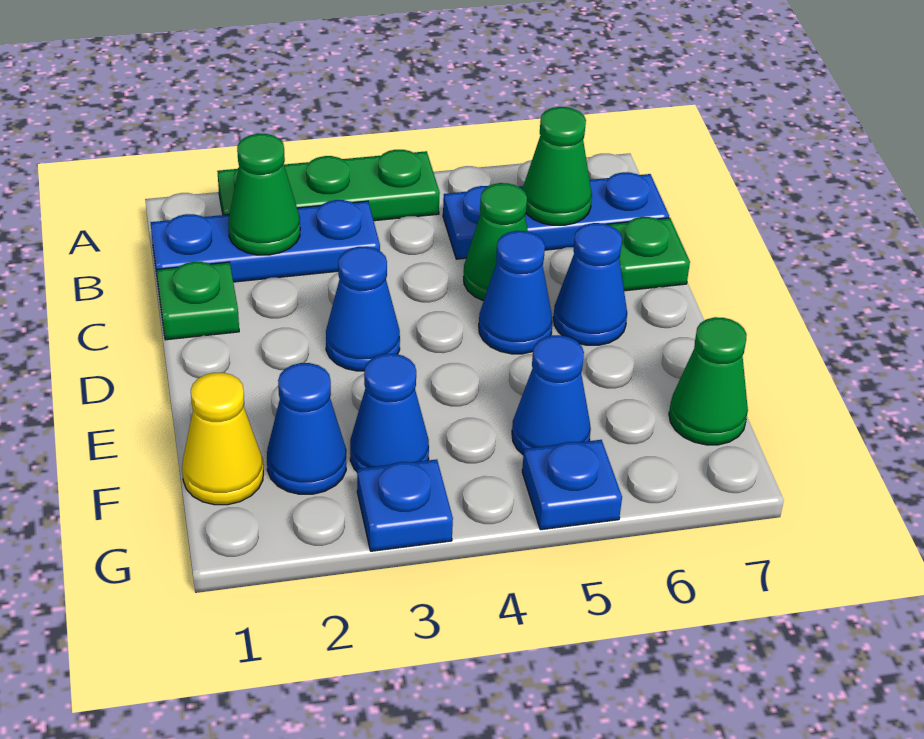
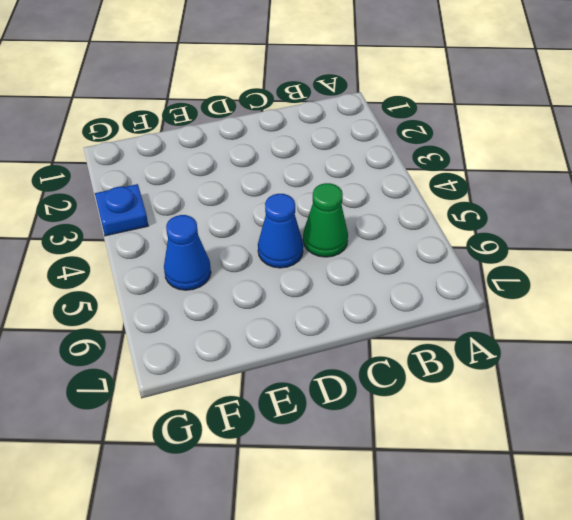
none -> green plate A2:A4 level 1
none -> blue plate B1:B3 level 1
none -> blue plate B5:B7 level 1

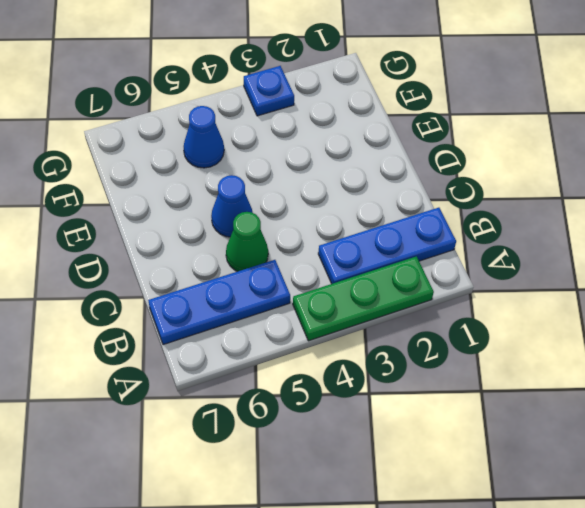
none -> green plate C1 level 1
none -> green plate C7 level 1
none -> blue cone D3 level 1

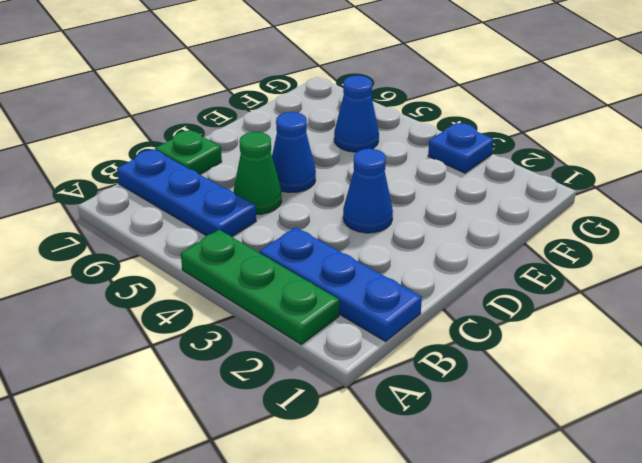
none -> green plate C1 level 1
none -> blue cone D6 level 1
none -> yellow cone F1 level 1

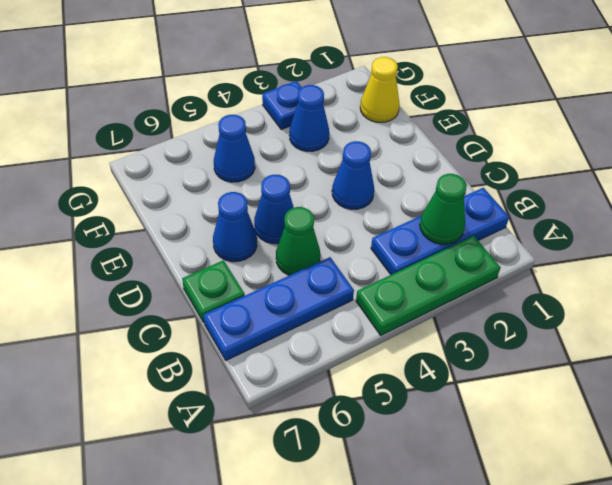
none -> green plate C1 level 1
none -> blue cone F2 level 1
none -> green cone F7 level 1

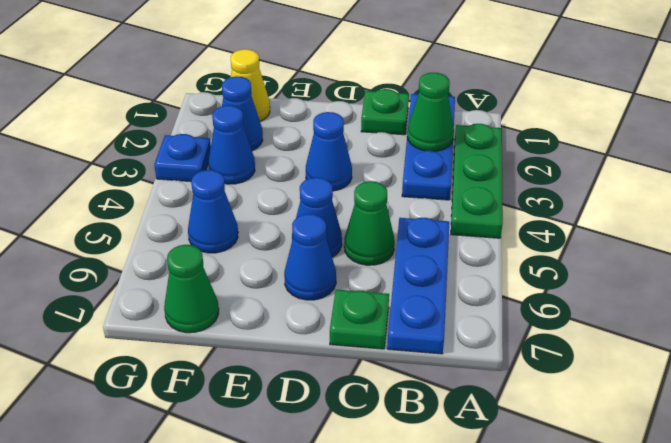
none -> blue plate G5 level 1
none -> green cone B6 level 2

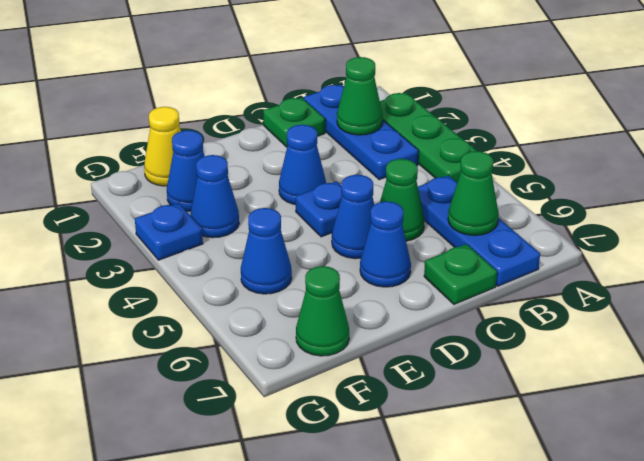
blue plate D4 level 1 -> blue plate G5 level 1

